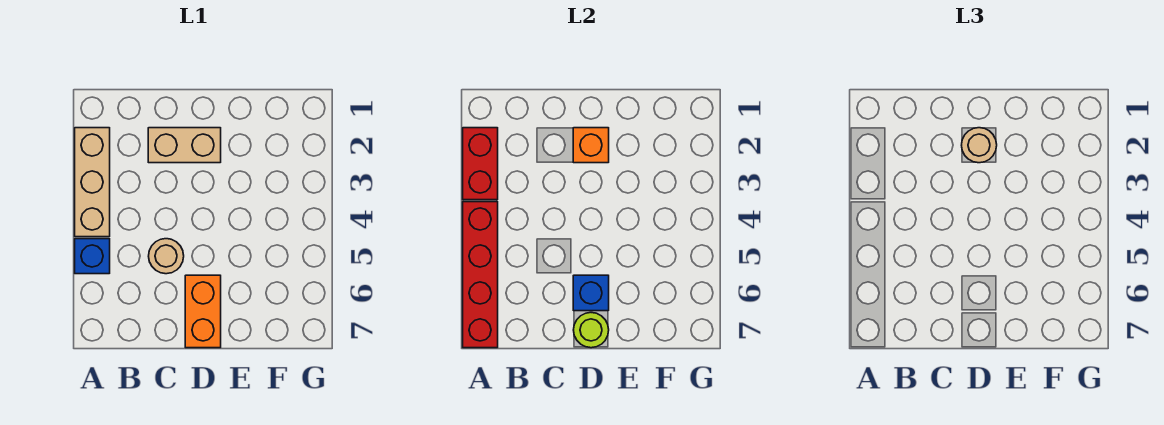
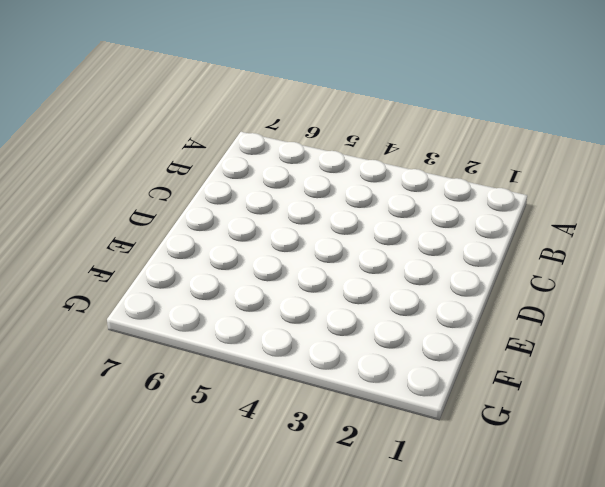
none -> tan brick A2:A4 level 1
none -> blue brick A5 level 1

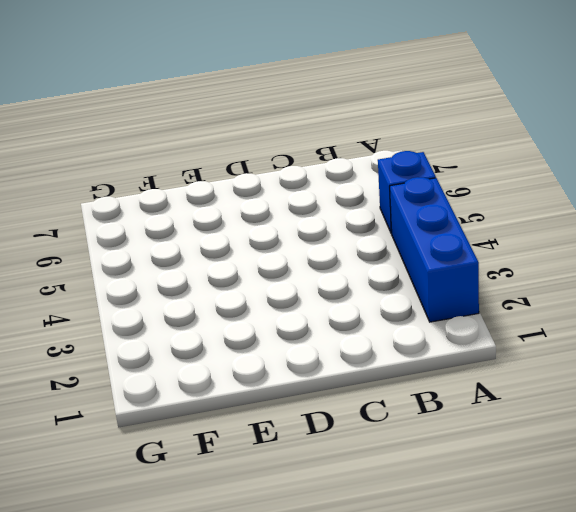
blue brick A2:A4 level 1 -> tan brick A2:A4 level 1
none -> tan brick C2:D2 level 1
none -> tan round brick C5 level 1

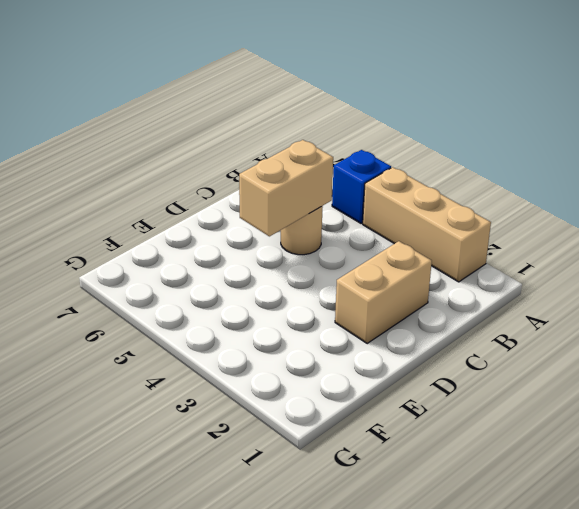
tan brick C5:D5 level 2 -> none
none -> orange brick D6:D7 level 1
none -> red brick A2:A3 level 2

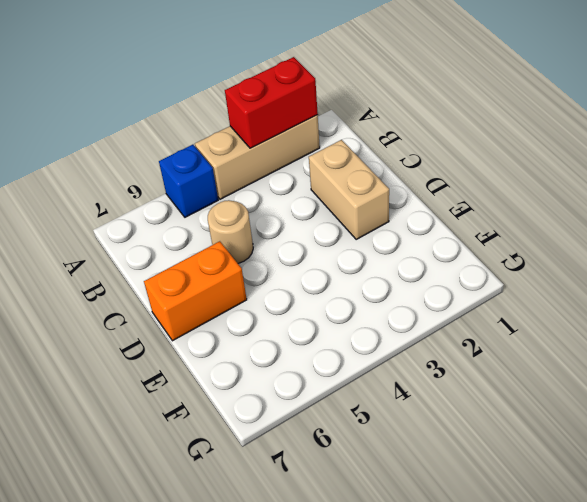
none -> red brick A4:A7 level 2
none -> orange brick D2 level 2

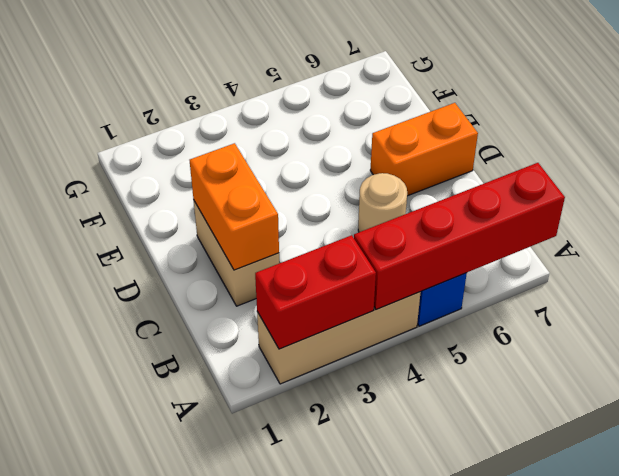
orange brick C2:D2 level 2 -> orange brick D2 level 2
none -> blue brick D6 level 2
none -> lime round brick D7 level 2

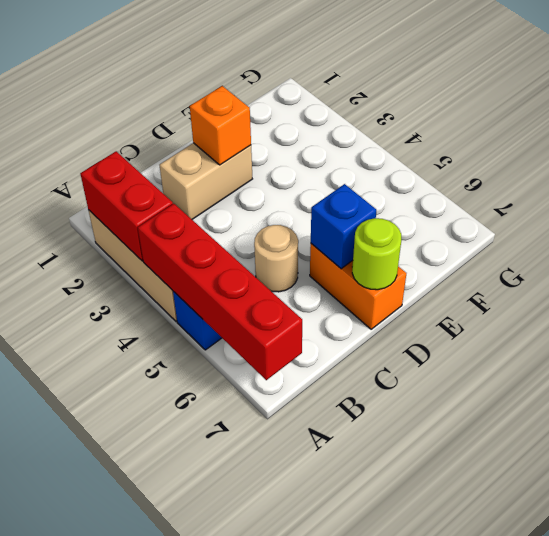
none -> tan round brick D2 level 3

